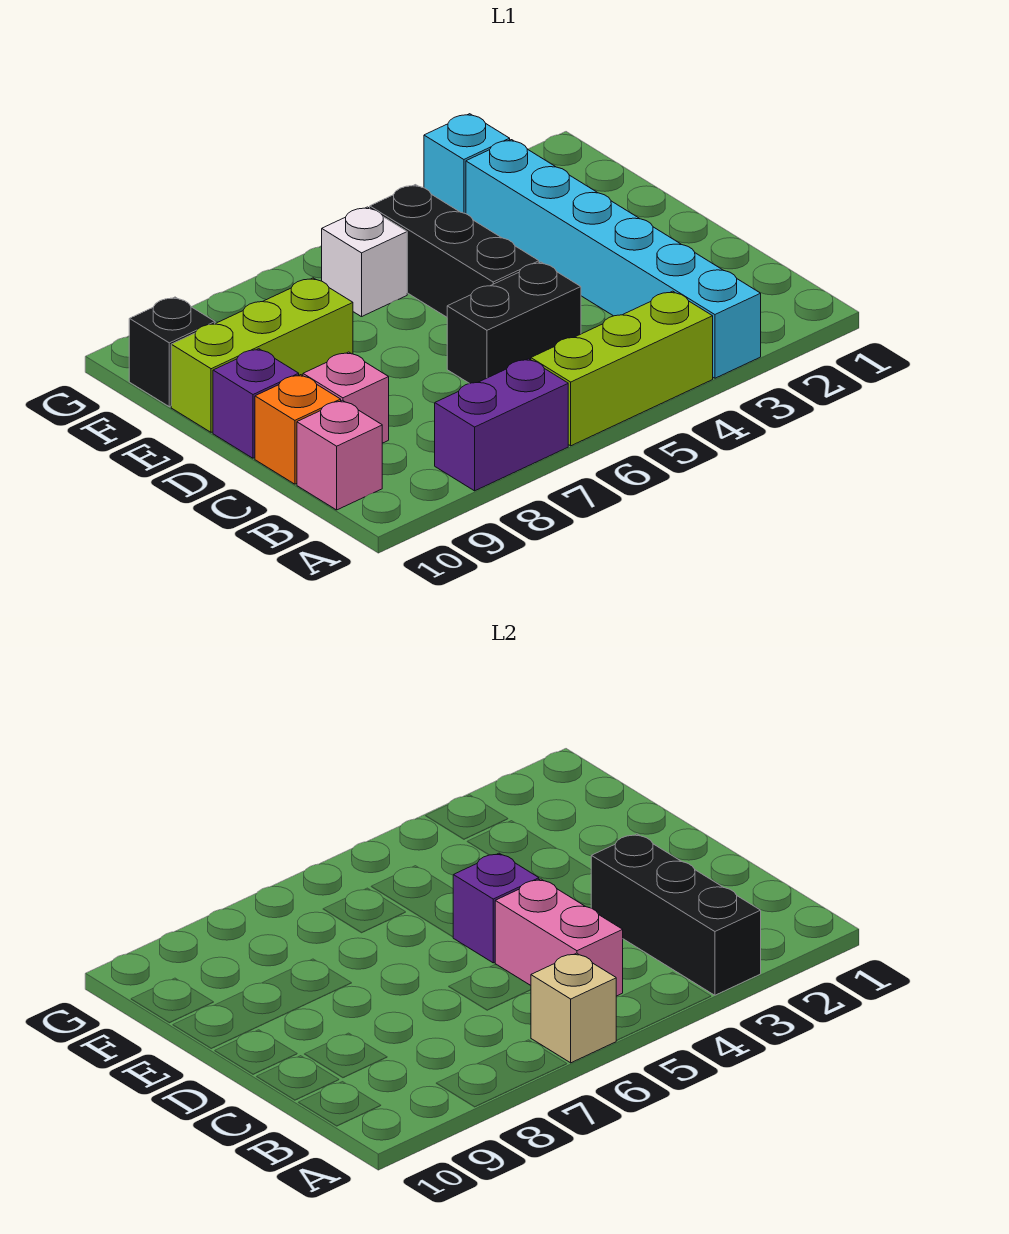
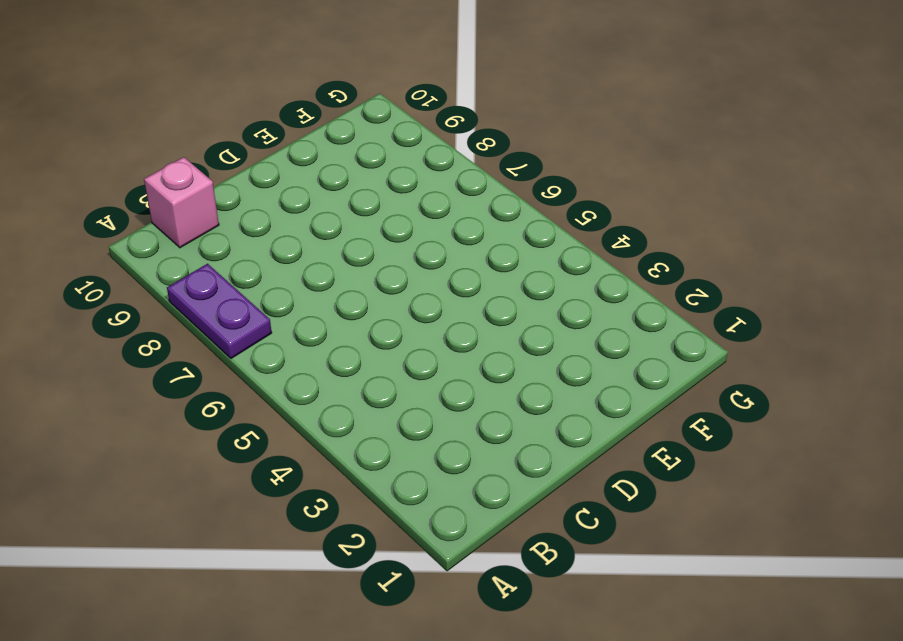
purple plate A7:A8 level 1 -> purple brick A7:A8 level 1
none -> cyan brick A3:F3 level 1
none -> lime brick A4:A6 level 1
none -> black brick C5:C6 level 1

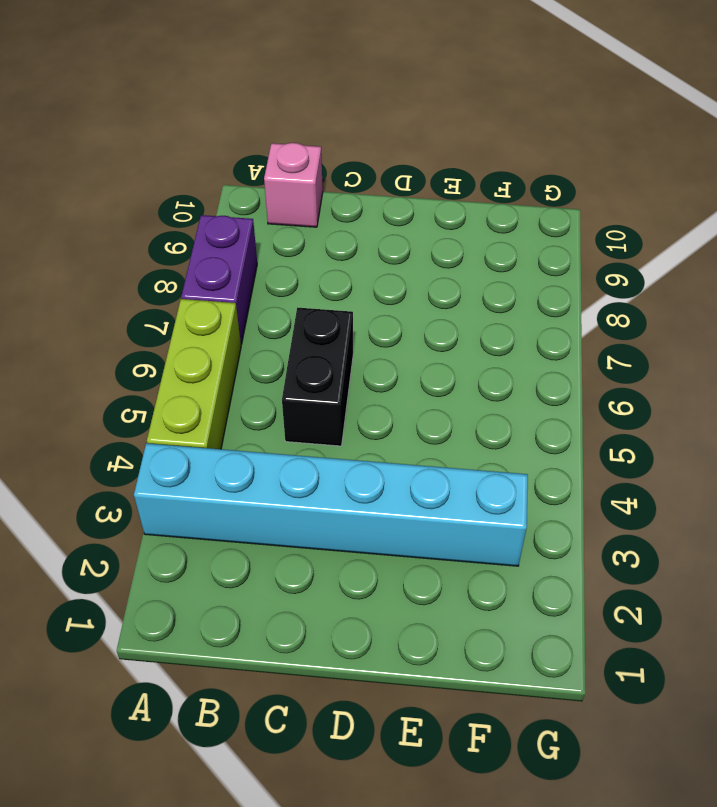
none -> pink brick C9 level 1
none -> orange brick C10 level 1
none -> black brick D5:F5 level 1

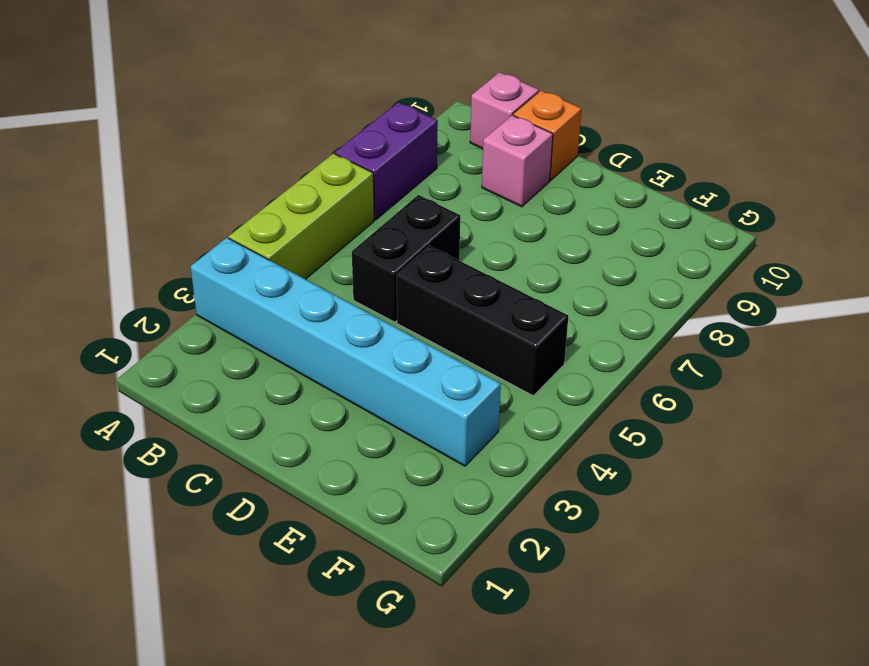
none -> purple brick D10 level 1
none -> lime brick E8:E10 level 1
none -> white brick F6 level 1

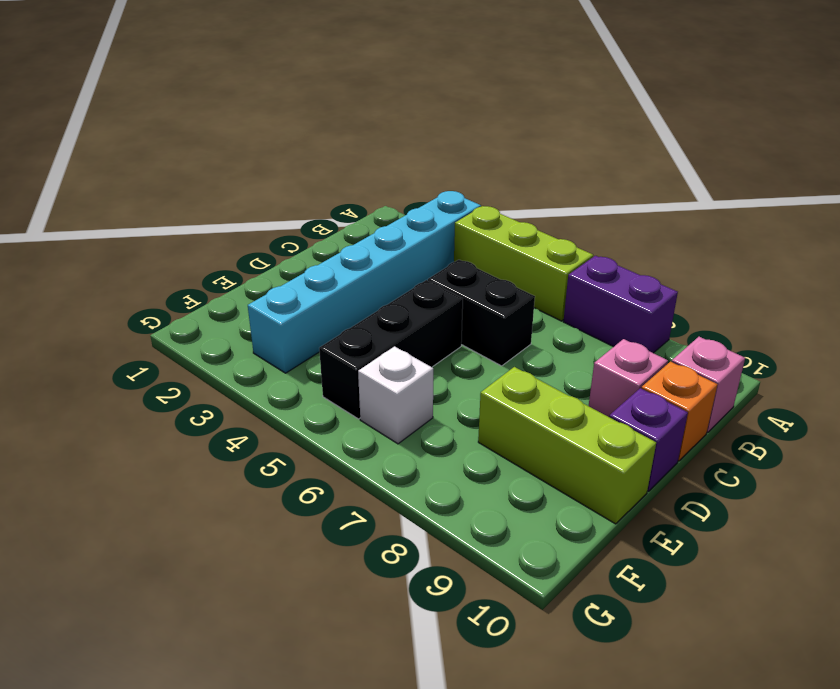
none -> black brick F10 level 1
none -> cyan brick G3 level 1
none -> black brick A3:C3 level 2

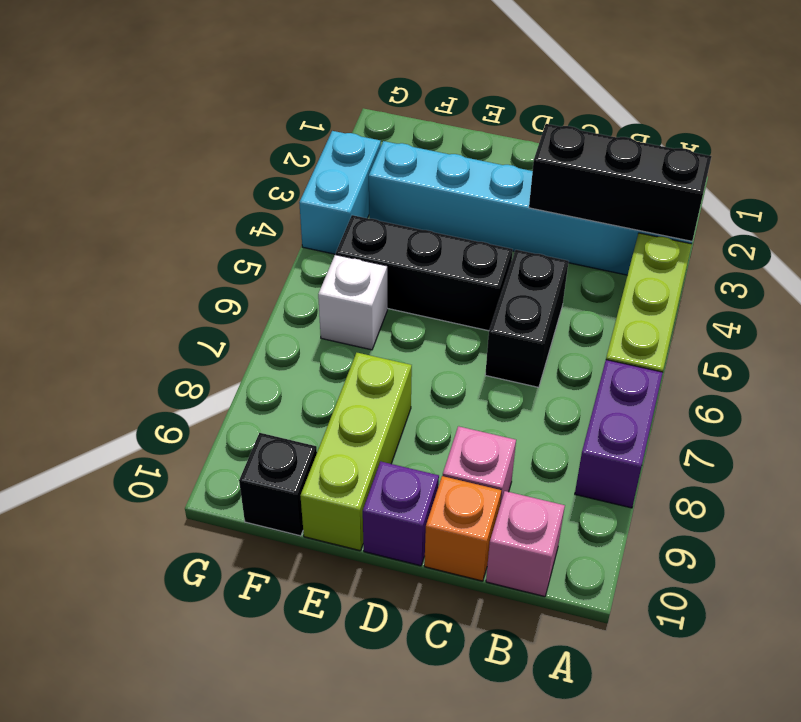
cyan brick G3:G4 level 1 -> cyan brick G3 level 1
none -> tan brick A6 level 2
none -> pink brick B5:C5 level 2
none -> purple brick D5 level 2

